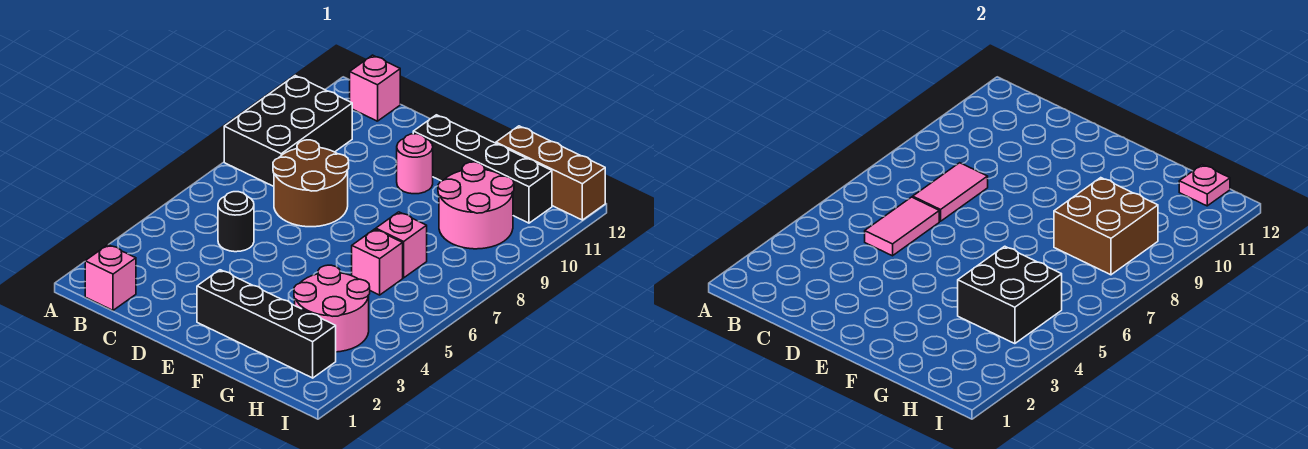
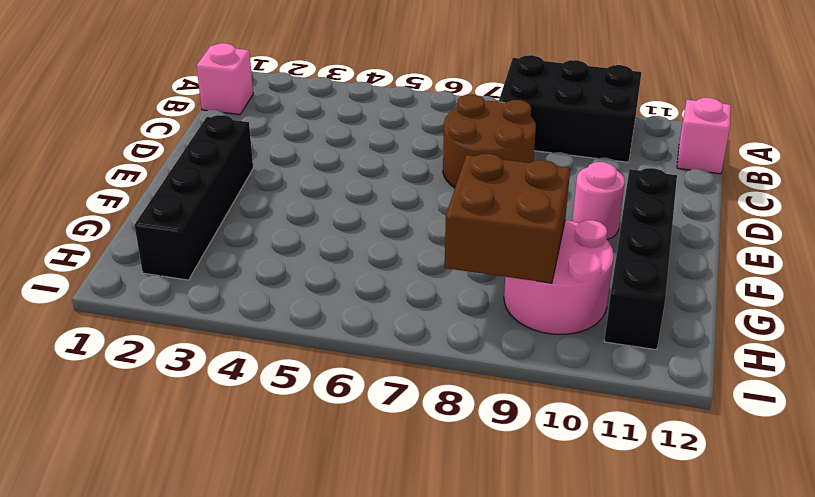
none -> black round brick C5 level 1
none -> pink round brick G3:H4 level 1
none -> pink brick G6 level 1

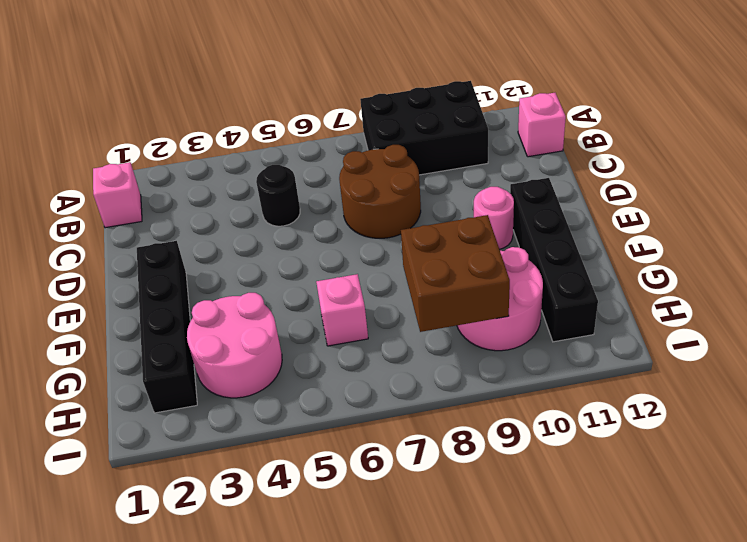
none -> pink brick G7 level 1
none -> brown brick G12:I12 level 1
none -> pink tile C5:C6 level 2

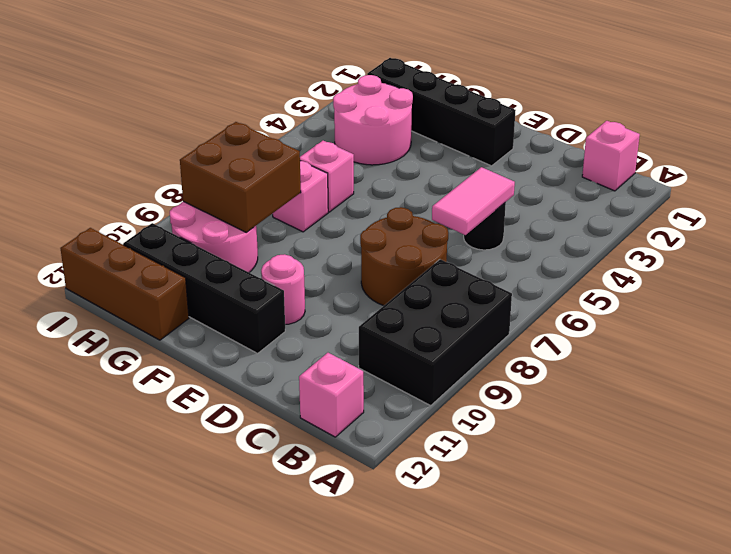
none -> pink tile C7:C8 level 2
none -> black brick G4:H5 level 2
none -> pink plate H12 level 2

